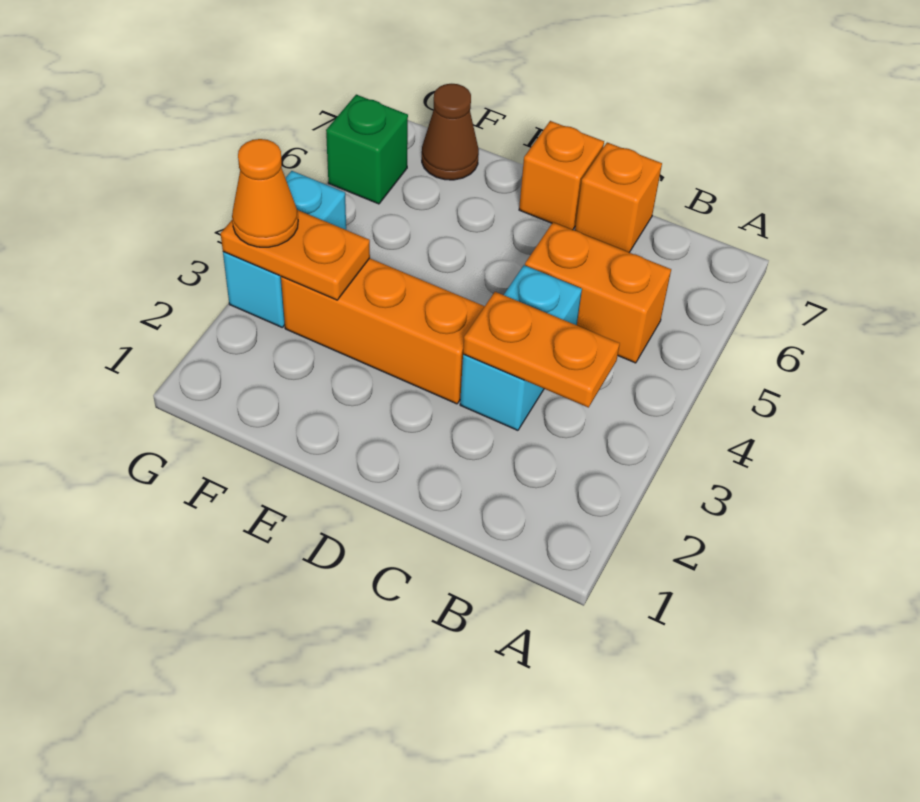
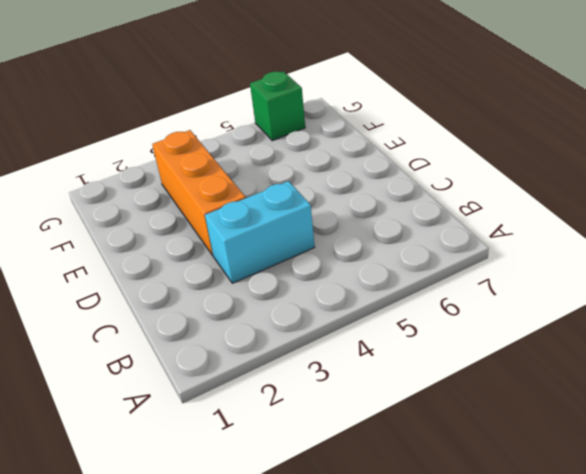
none -> orange brick B5:C5 level 1
none -> orange brick C7 level 1

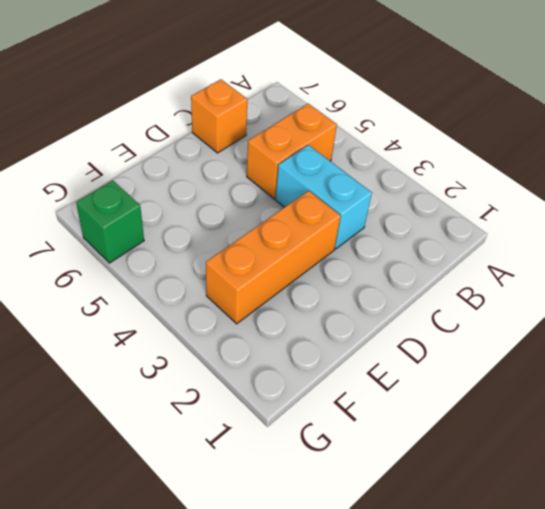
none -> orange brick D7 level 1
none -> brown cone F7 level 1

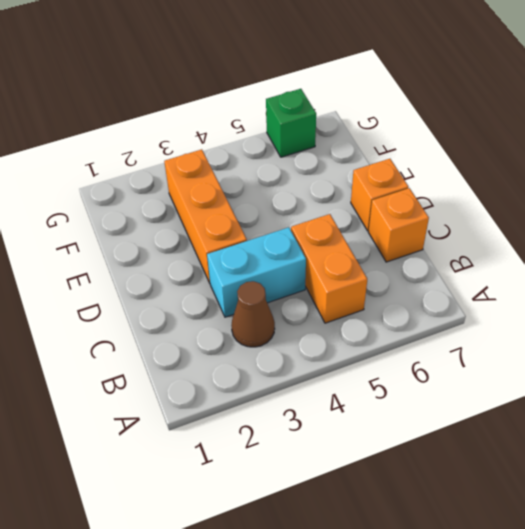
brown cone B3 level 1 -> brown cone F7 level 1
none -> cyan brick G3:G4 level 1
none -> orange plate B3:C3 level 2

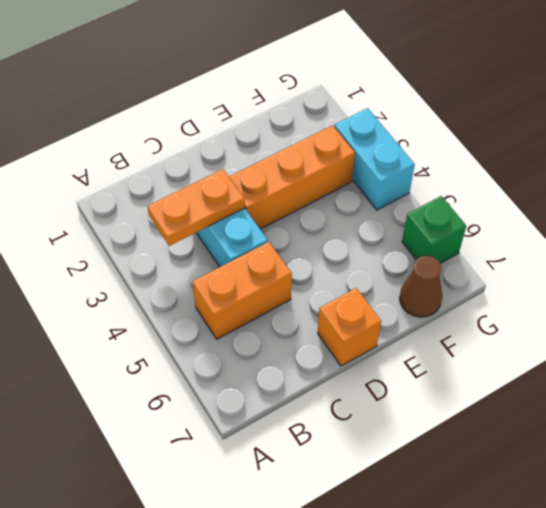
none -> orange brick C7 level 1
none -> orange plate F3:G3 level 2

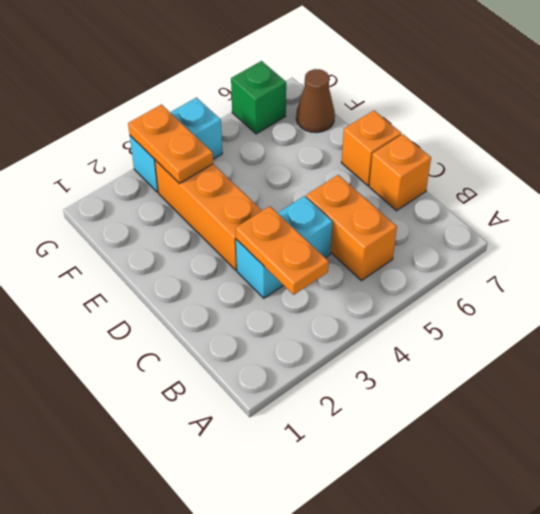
none -> orange cone G3 level 3

